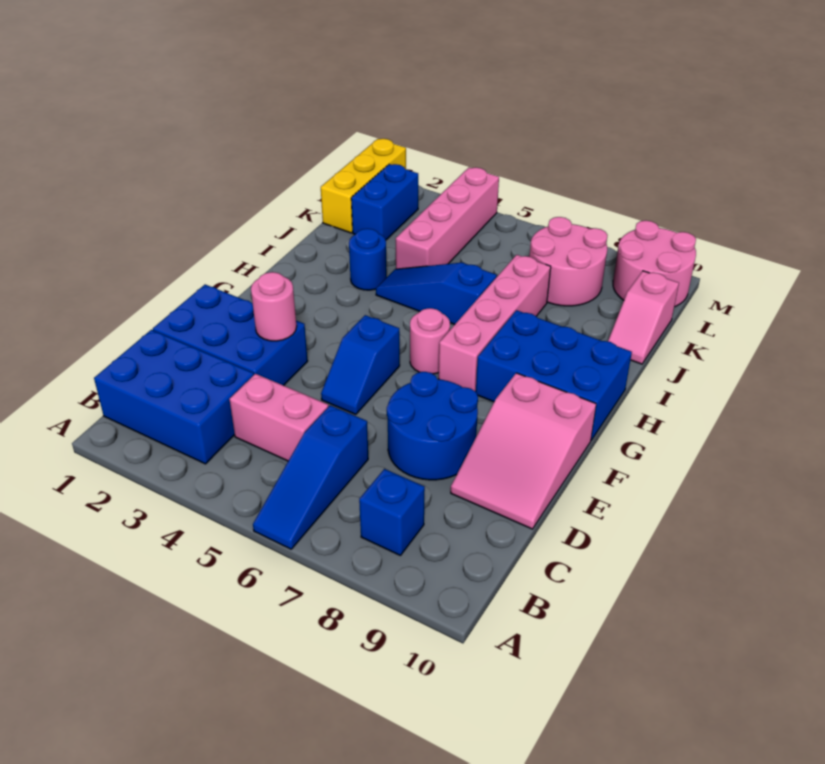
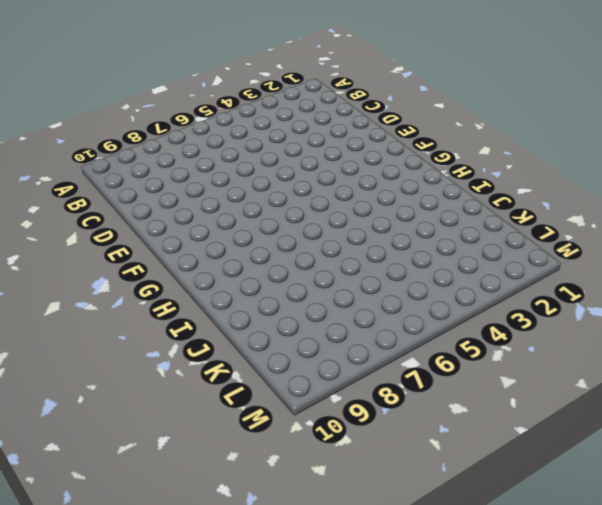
none -> blue slope A6:C6 level 1 top C
none -> blue brick B1:C3 level 1
none -> blue brick B8 level 1

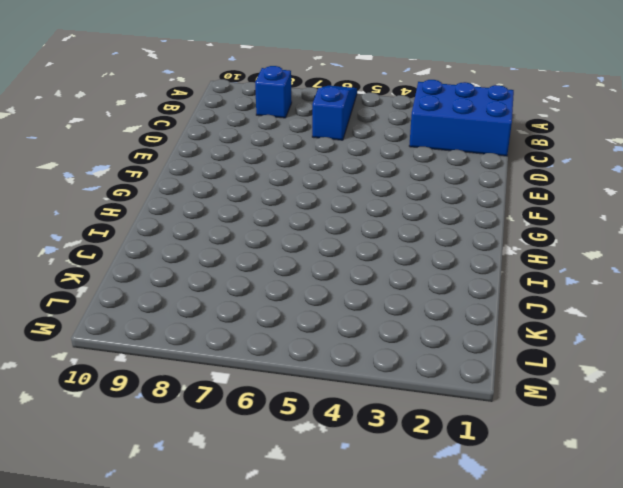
none -> pink brick C4:C5 level 1
none -> blue brick D1:E3 level 1
none -> blue round brick D7:E8 level 1

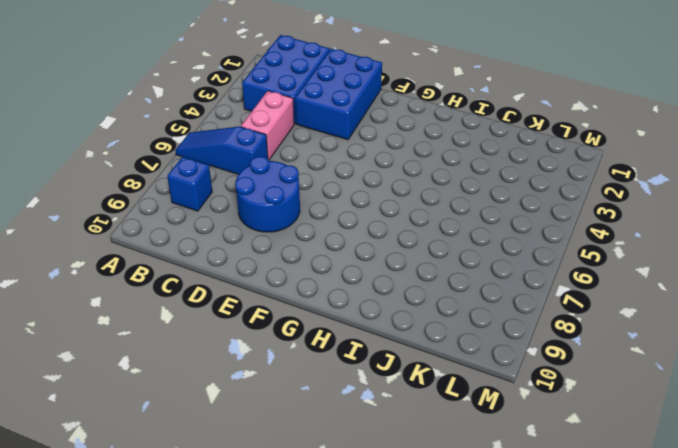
none -> pink slope D9:F10 level 1 top F
none -> blue slope E5:F5 level 1 top F
none -> pink round brick G6 level 1

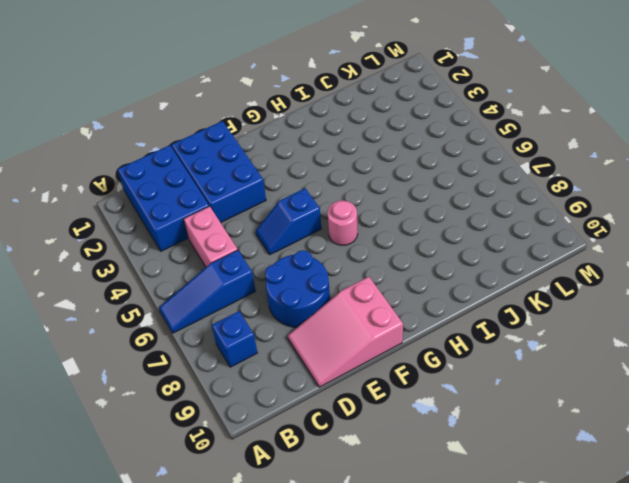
none -> pink brick G7:J7 level 1
none -> blue brick G8:H10 level 1
none -> blue round brick I3 level 1

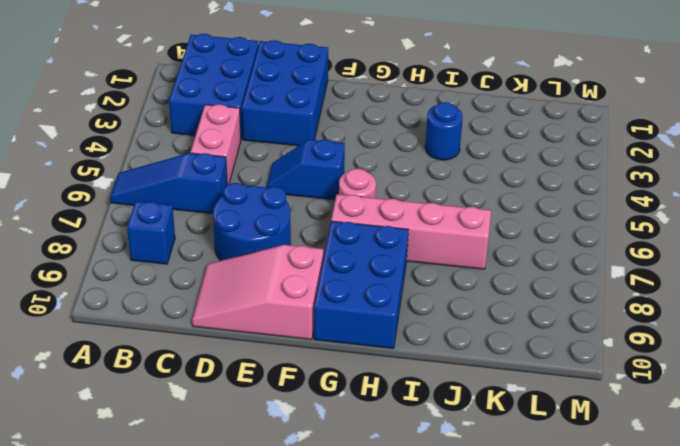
none -> blue slope I4:I6 level 1 top 6
none -> pink brick J4:M4 level 1
none -> pink slope J10:K10 level 1 top K

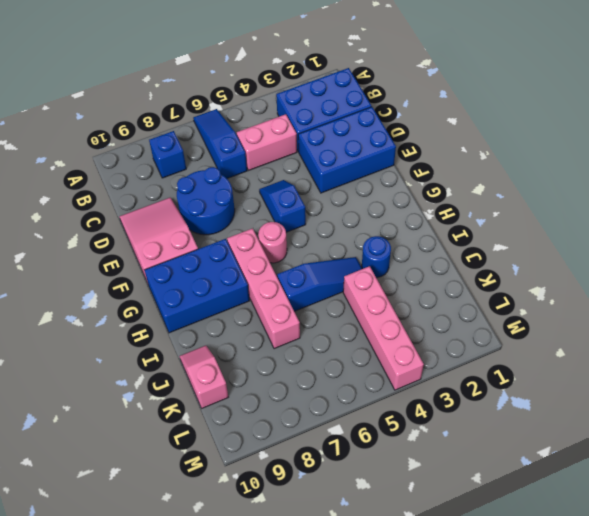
none -> yellow brick K1:M1 level 1
none -> blue brick K2:L2 level 1
none -> pink round brick K7:L8 level 1

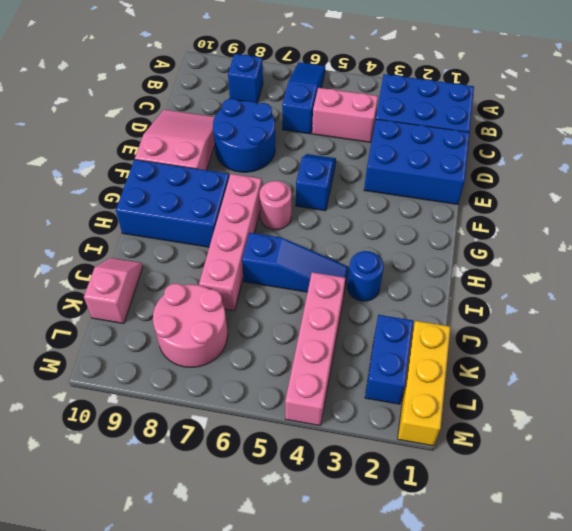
none -> pink round brick L9:M10 level 1
none -> pink round brick E3 level 2

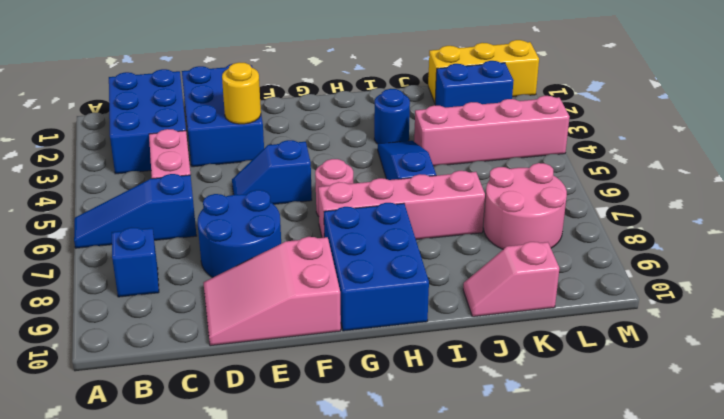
yellow round brick E3 level 2 -> pink round brick E3 level 2
none -> pink round brick L9:M10 level 1

